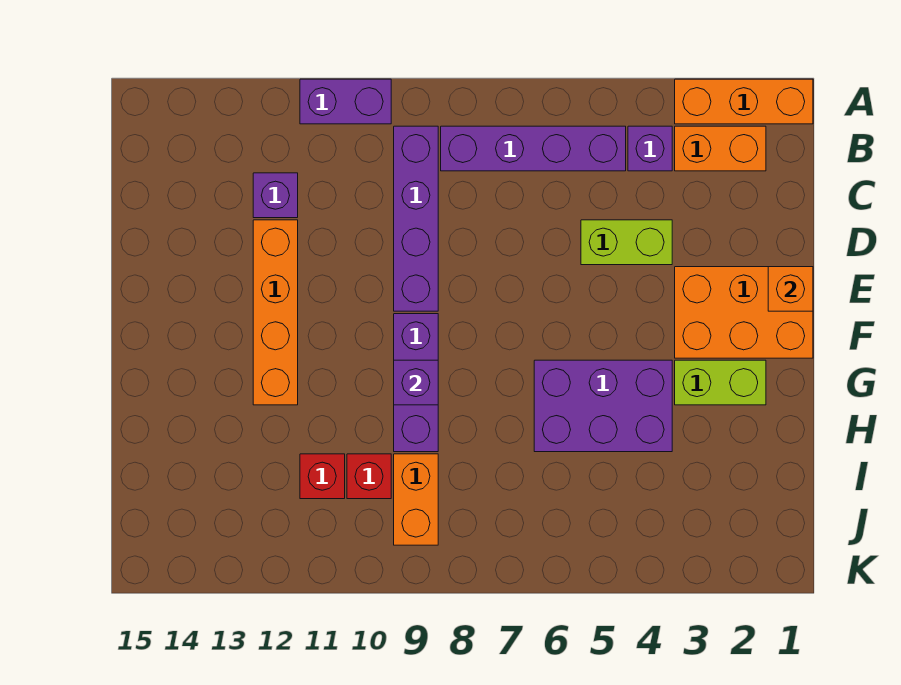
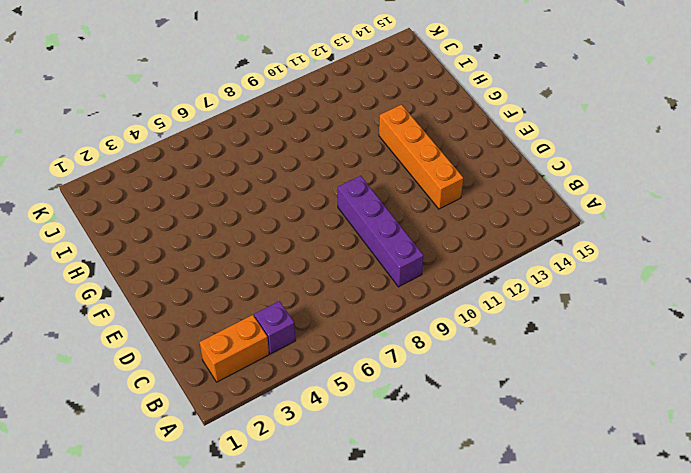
none -> orange brick A1:A3 level 1
none -> purple brick A10:A11 level 1
none -> purple brick B5:B8 level 1

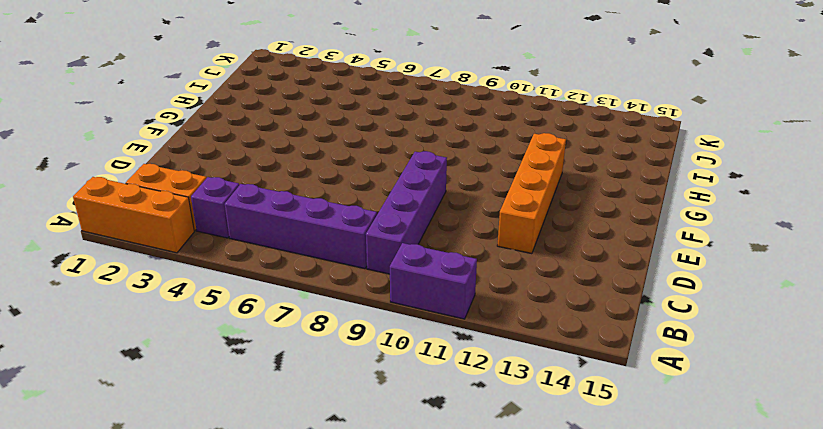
none -> purple brick C12 level 1
none -> lime brick D4:D5 level 1
none -> orange brick E1:F3 level 1

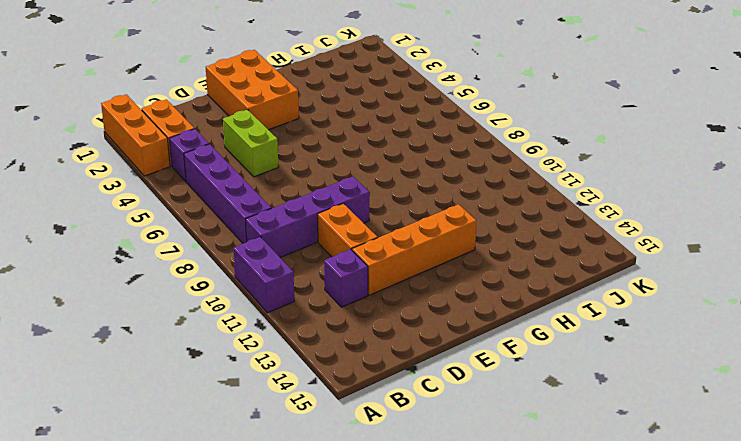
orange brick D10:D11 level 1 -> orange brick I9:J9 level 1
none -> purple brick F9:H9 level 1
none -> lime brick G2:G3 level 1
none -> purple brick G4:H6 level 1

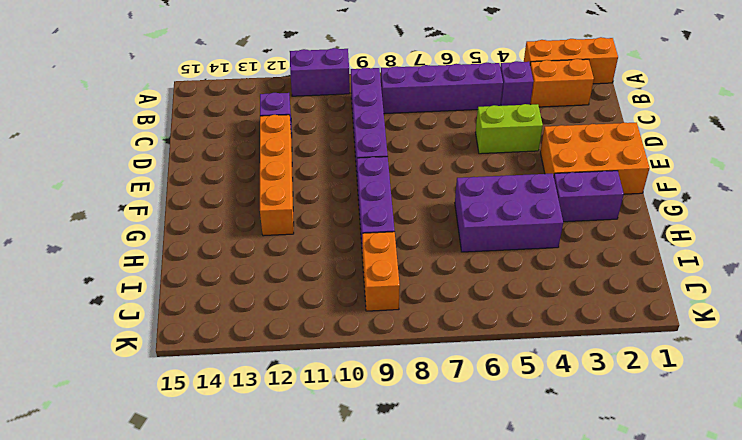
purple brick G2:G3 level 1 -> lime brick G2:G3 level 1
none -> red brick I10 level 1
none -> red brick I11 level 1
none -> orange brick E1 level 2

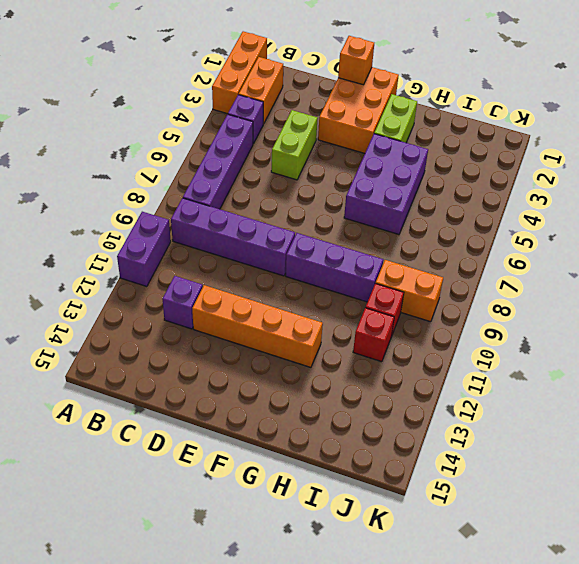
none -> purple brick G9 level 2

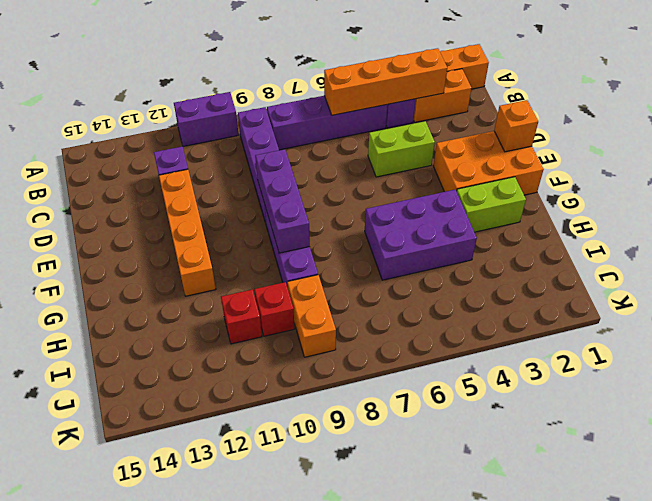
orange brick B3:B6 level 2 -> none
purple brick E9:G9 level 2 -> purple brick G9 level 2

